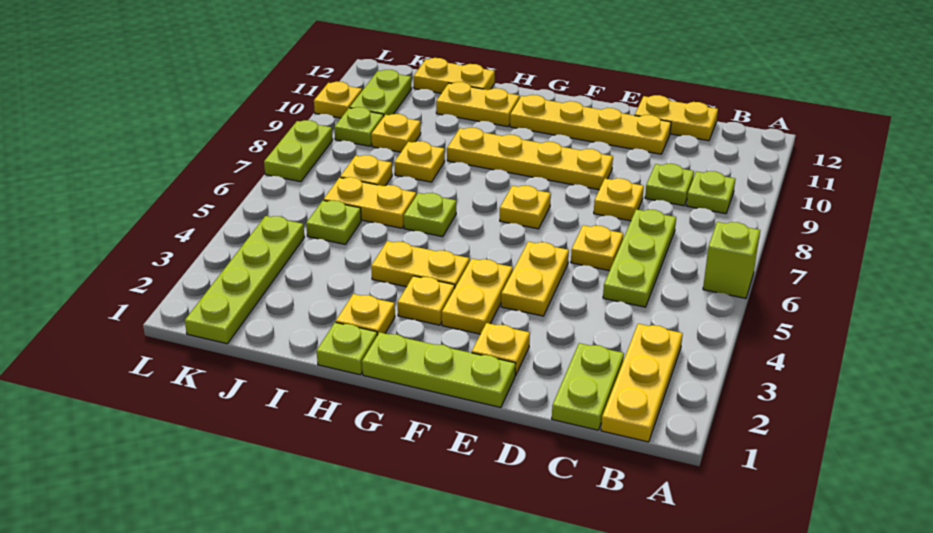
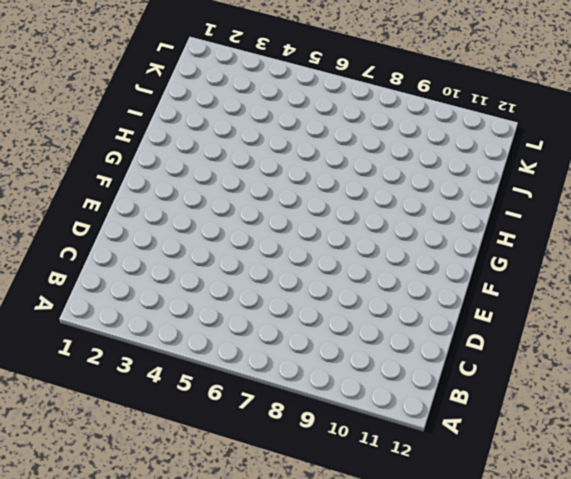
none -> lime brick A6 level 1
none -> yellow plate B1:B3 level 1
none -> lime plate B9 level 1
none -> lime plate C1:C2 level 1

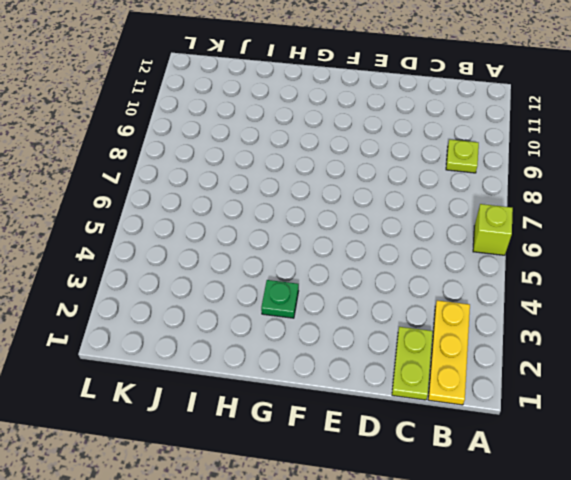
green plate G3 level 1 -> yellow plate G3 level 1
none -> lime plate C5:C7 level 1
none -> lime plate C9 level 1
none -> yellow plate C12:D12 level 1
none -> yellow plate D6 level 1

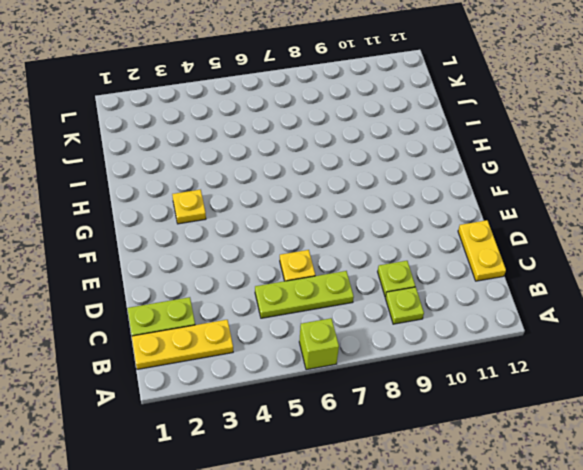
none -> yellow plate D8 level 1
none -> yellow plate D11:G11 level 1
none -> lime plate E1:G1 level 1
none -> yellow plate E2 level 1

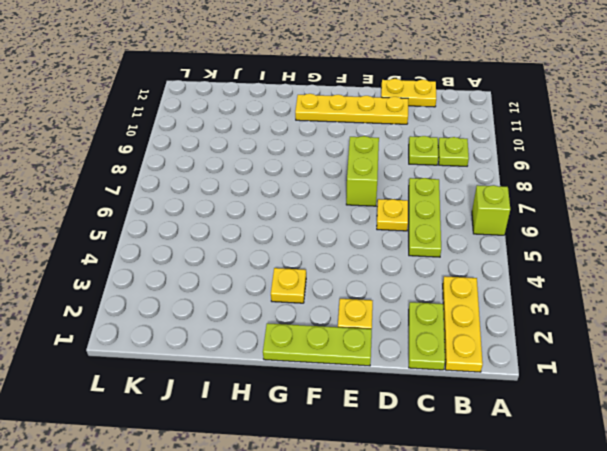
lime brick E7:E8 level 1 -> none
none -> yellow plate D8 level 1
none -> yellow plate E4:E5 level 1
none -> yellow plate E9:H9 level 1
none -> yellow plate F3:F4 level 1

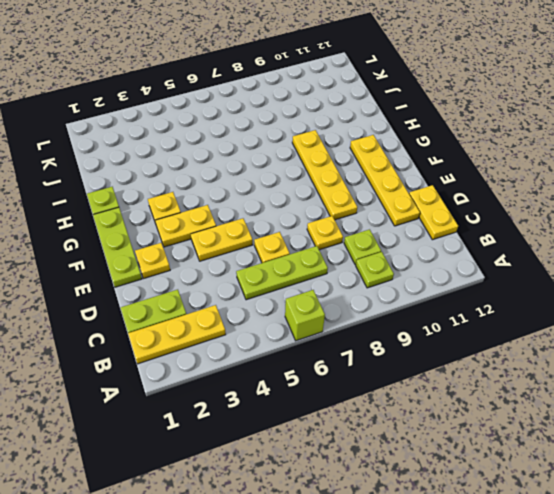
none -> yellow plate F7 level 1
none -> yellow plate G4:H4 level 1
none -> yellow plate H2 level 1
none -> lime plate H6 level 1

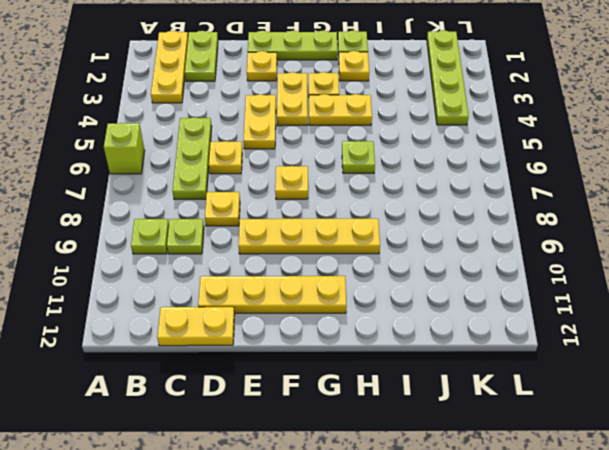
none -> yellow plate H11:I11 level 1
none -> yellow plate I6:J6 level 1
none -> yellow plate I8 level 1
none -> yellow plate I12:J12 level 1

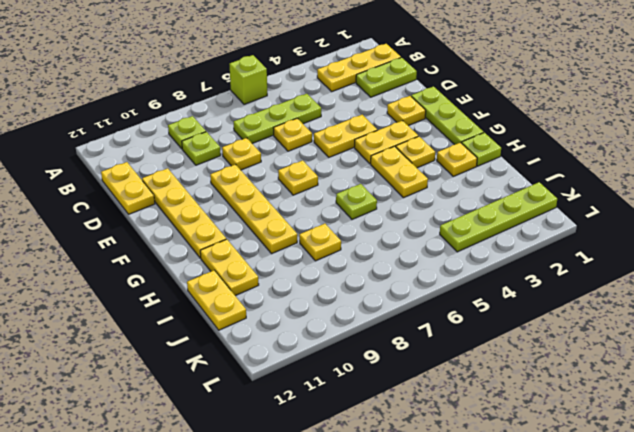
none -> yellow plate I6:J6 level 1
none -> lime plate J5 level 1
none -> yellow plate J7 level 1
none -> yellow plate J9 level 1

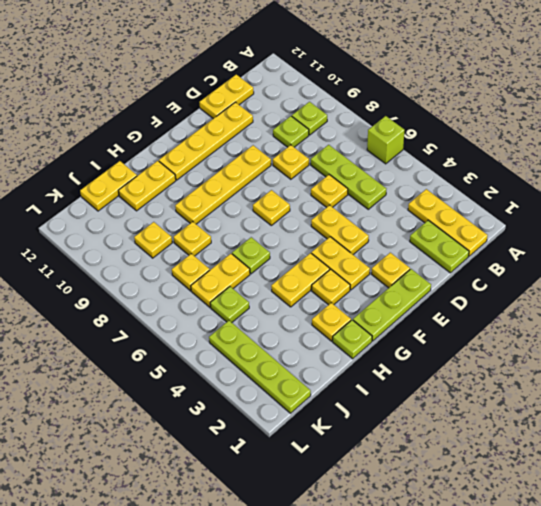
none -> lime plate K9 level 1
none -> lime plate K10:K11 level 1
none -> lime plate L7:L8 level 1
none -> yellow plate L10 level 1

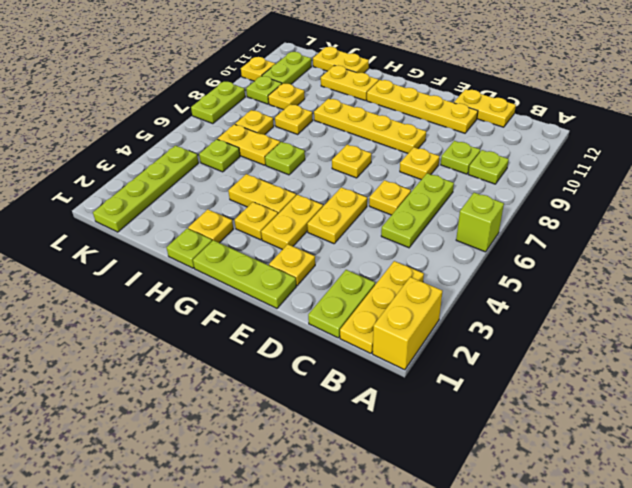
yellow brick A1:A2 level 1 -> none

